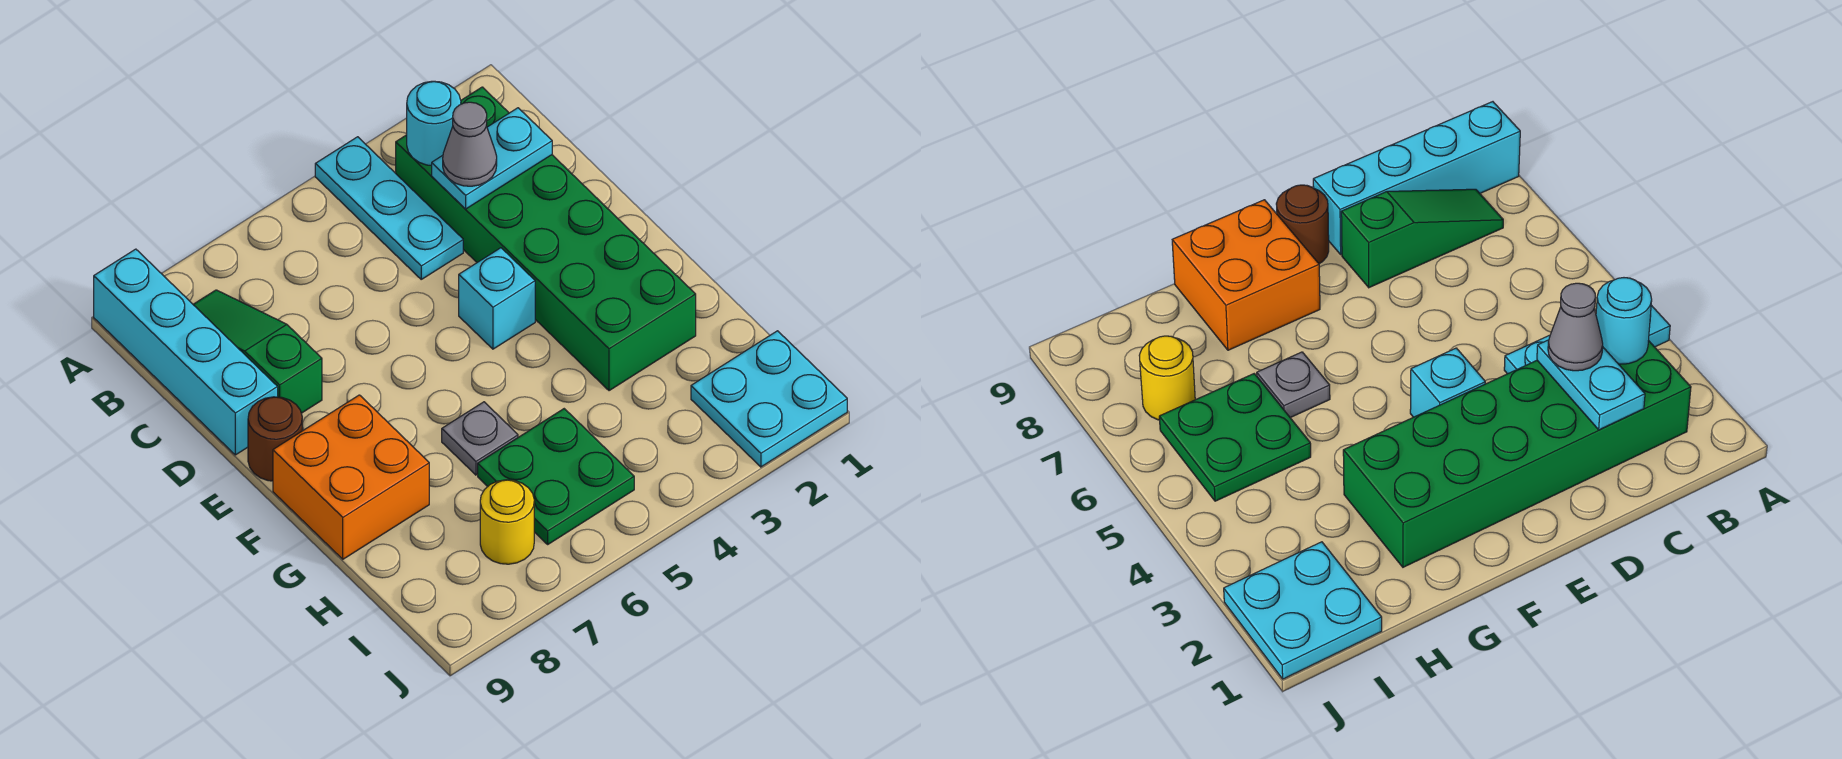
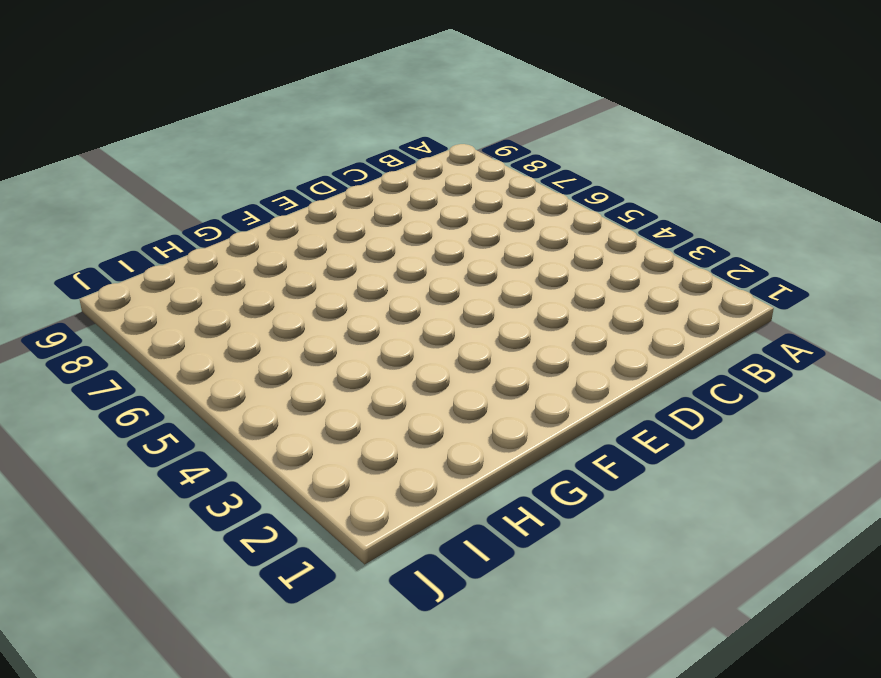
none -> cyan plate A4:C4 level 1
none -> cyan brick A9:D9 level 1
none -> green brick B2:G3 level 1

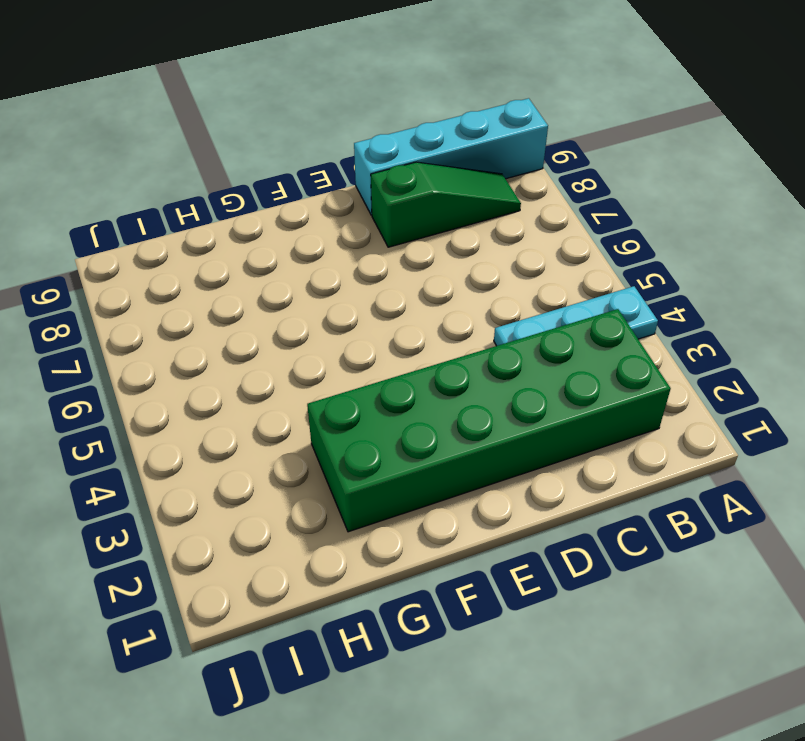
none -> cyan brick E4 level 1
none -> brown round brick E9 level 1
none -> orange brick F8:G9 level 1

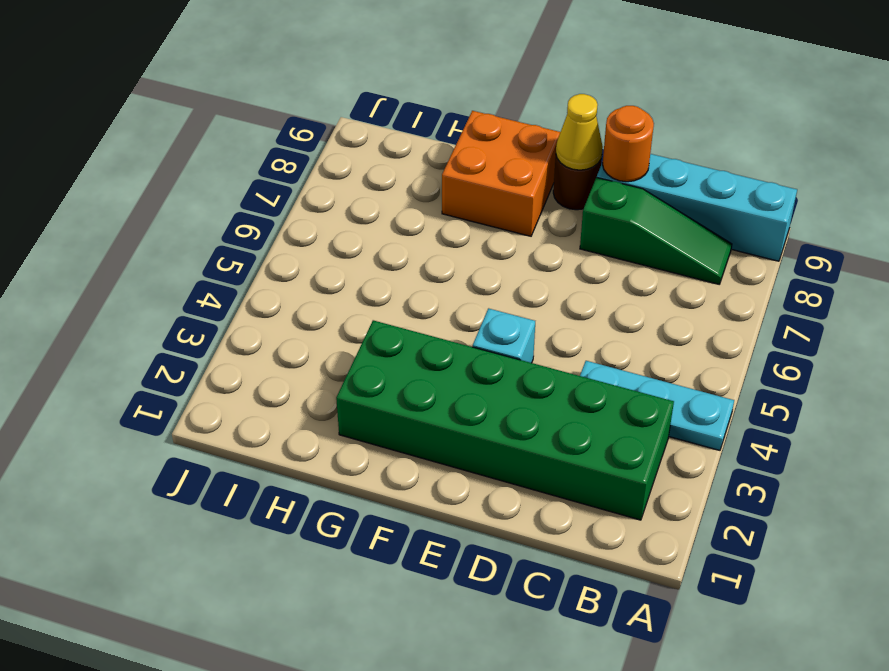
orange round brick D9 level 2 -> none
yellow cone E9 level 2 -> none
none -> grey plate G6 level 1
none -> green plate H5:I6 level 1
none -> cyan plate I1:J2 level 1

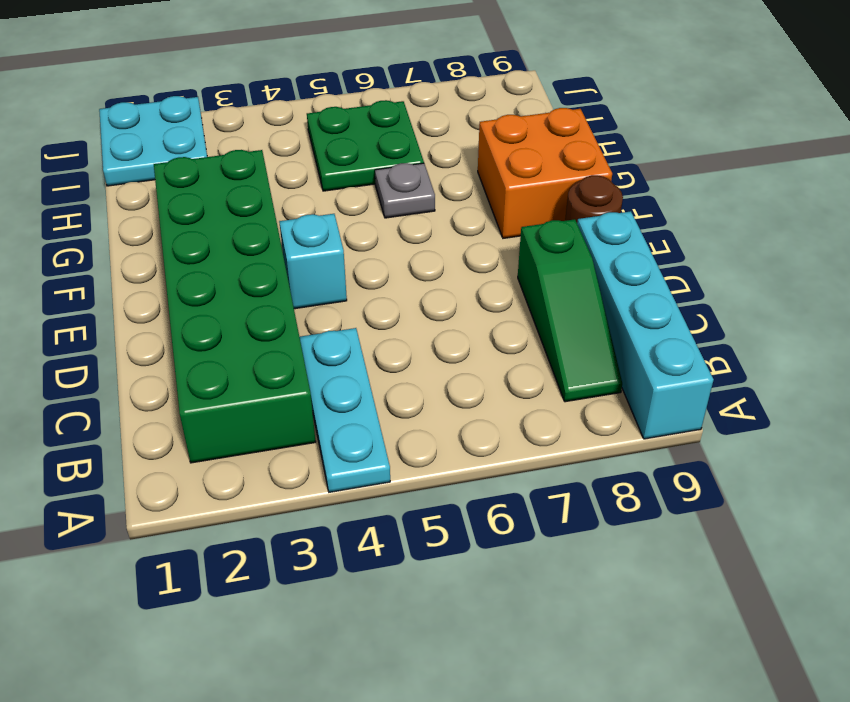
none -> yellow round brick I7 level 1
none -> cyan round brick B3 level 2
none -> cyan plate C2:C3 level 2

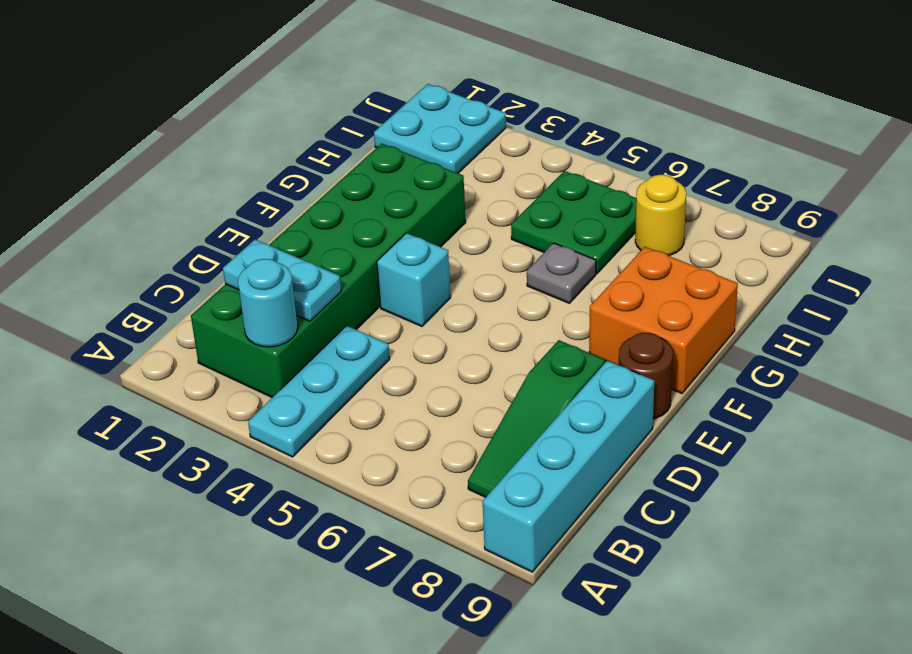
none -> grey cone C3 level 3

